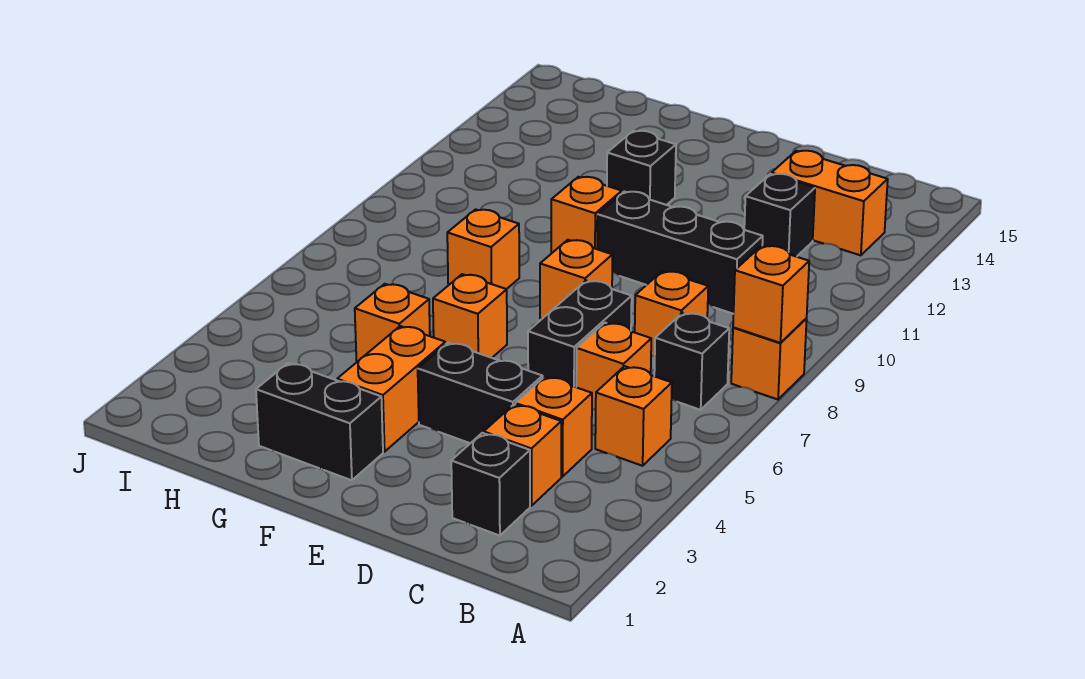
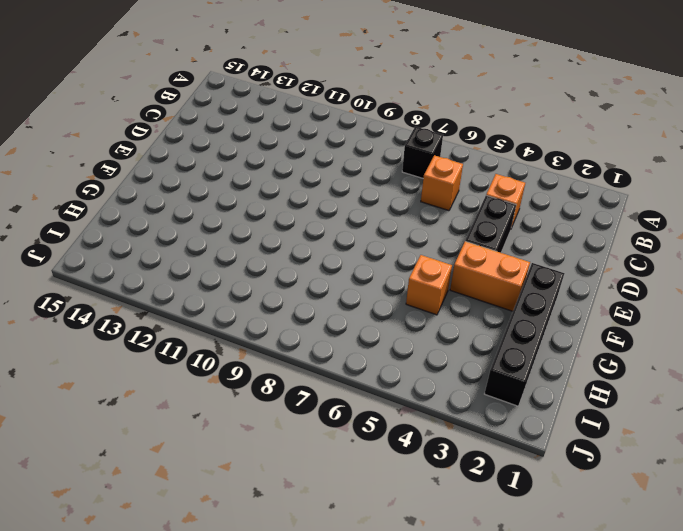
black brick F2:I2 level 1 -> black brick F2:G2 level 1
none -> orange brick A8 level 1
none -> orange brick B5 level 1
none -> orange brick B13:C13 level 1

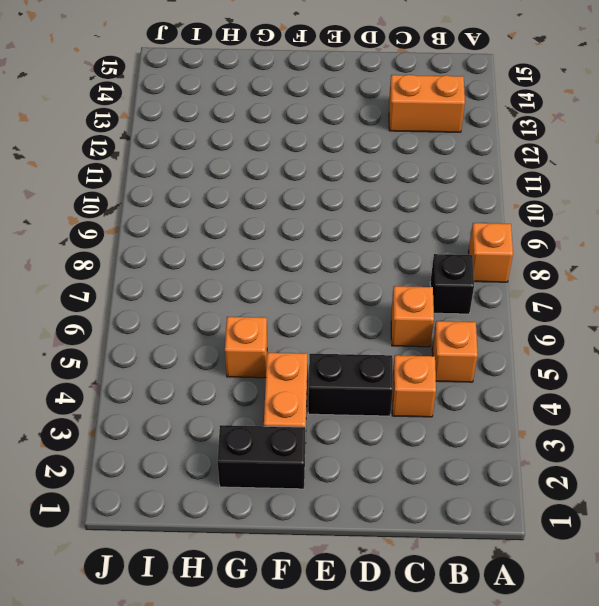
none -> black brick C2 level 1
none -> orange brick C3 level 1
none -> orange brick C8 level 1

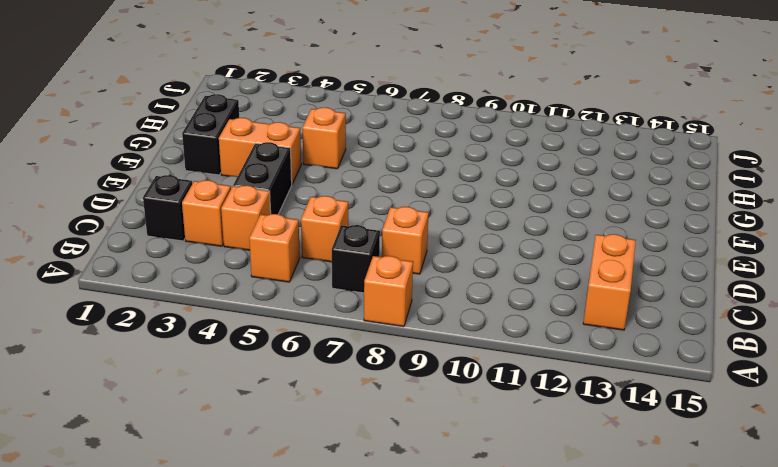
none -> black brick C10:E10 level 1
none -> black brick C12 level 1
none -> black brick D6:D7 level 1

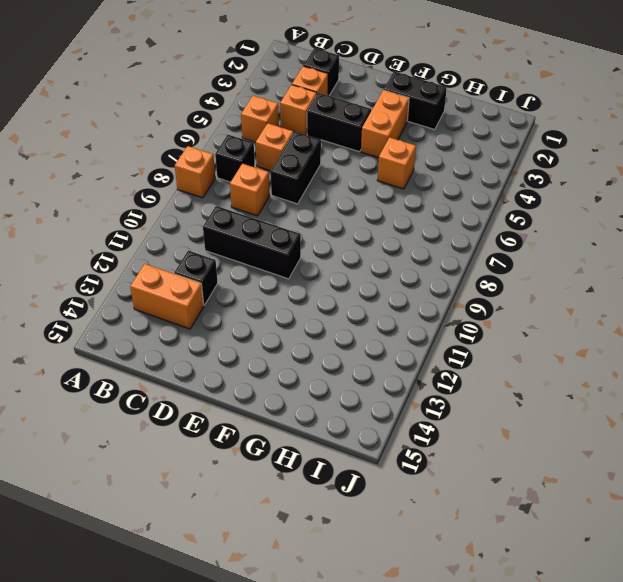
none -> orange brick E8 level 1
none -> orange brick F6 level 1
none -> orange brick F10 level 1

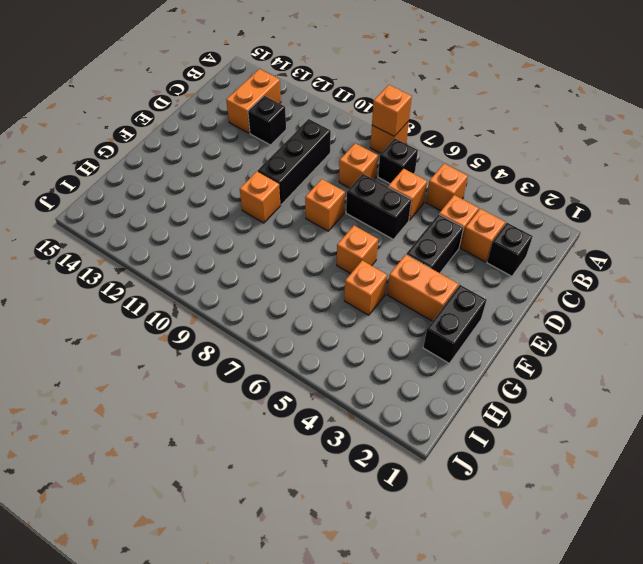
none -> black brick F12 level 1
none -> orange brick G8 level 1

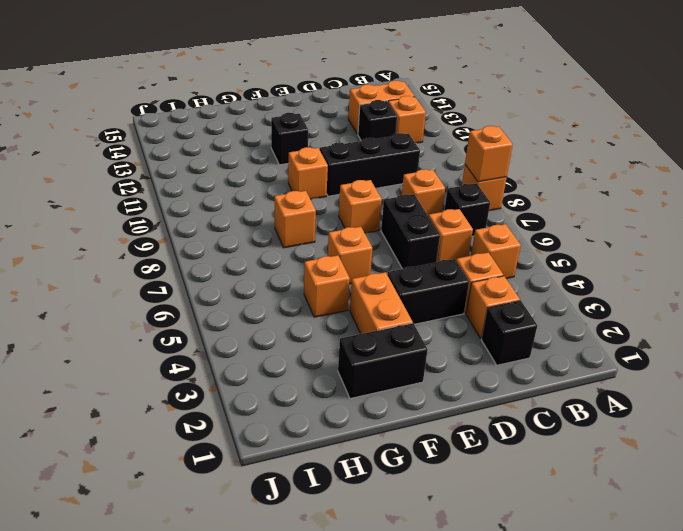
orange brick B12 level 1 -> none

